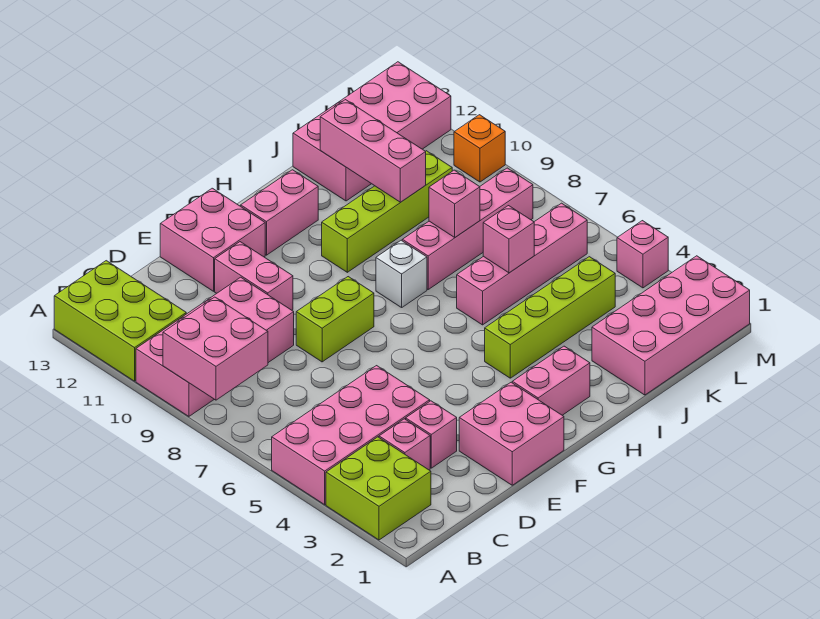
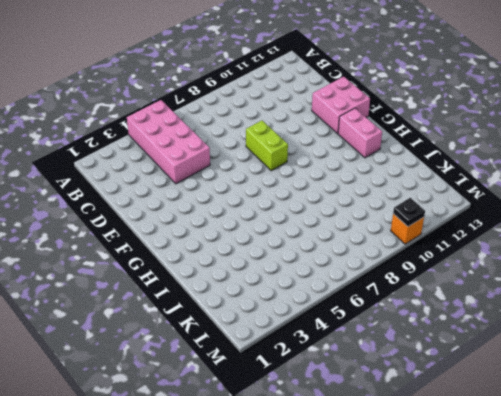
black plate M10 level 2 -> none
none -> lime brick A2:B3 level 1
none -> pink brick A9:D10 level 1
none -> lime brick A11:B13 level 1

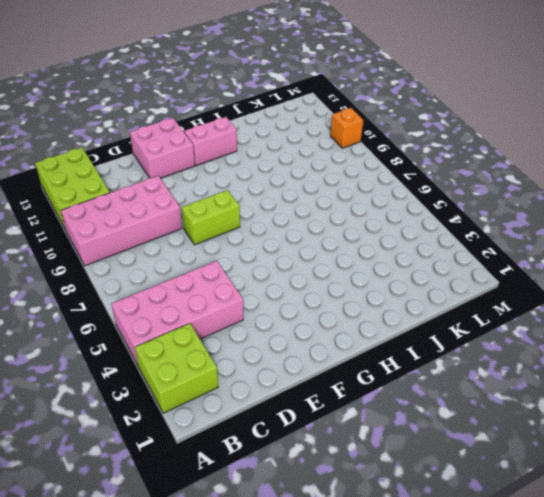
none -> pink brick C3 level 1
none -> pink brick D3 level 1
none -> pink brick E1:F2 level 1

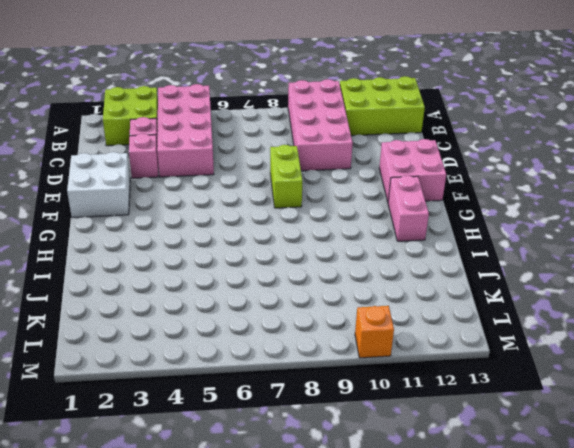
white brick E1:F2 level 1 -> pink brick E1:F2 level 1
none -> pink brick E10:E11 level 1
none -> pink brick G2:H2 level 1
none -> lime brick H4:K4 level 1

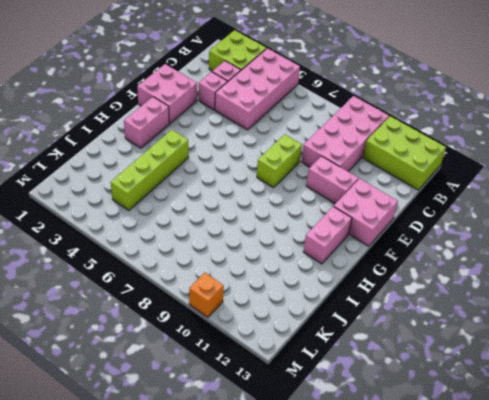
none -> white brick H8 level 1
none -> lime brick H10:K10 level 1
none -> pink brick I6:L6 level 1

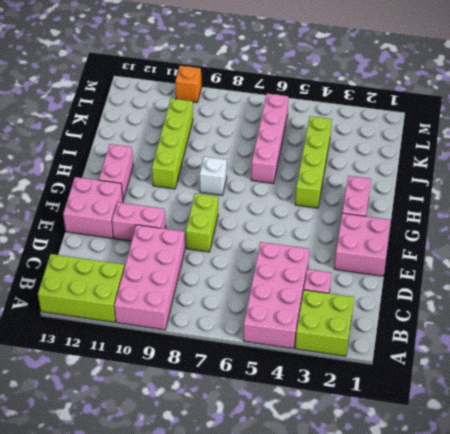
none -> pink brick D3 level 1
none -> pink brick I8:L8 level 1
none -> pink brick J1:M2 level 1

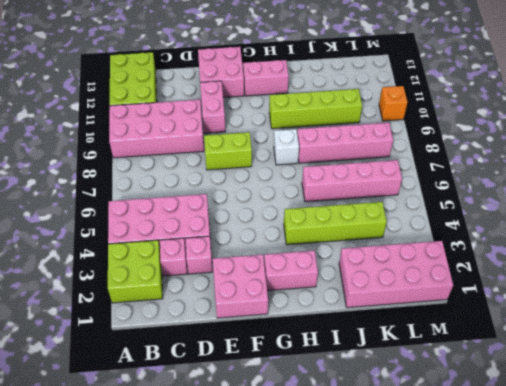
none -> pink brick J12:M13 level 1
none -> pink brick M4 level 1
none -> pink brick A8:B9 level 2

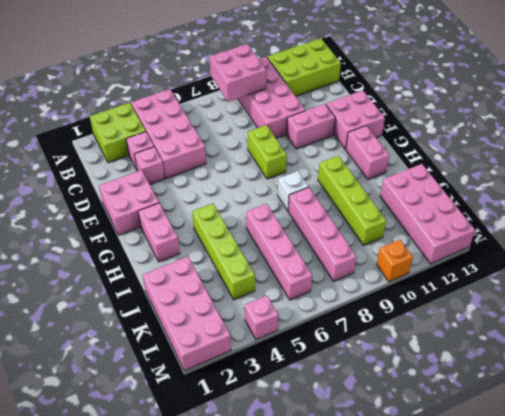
none -> pink brick J6 level 2
none -> pink brick J8 level 2
none -> pink brick J10:J12 level 2

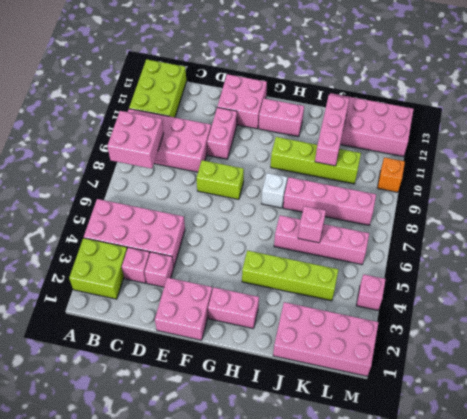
none -> pink brick J8 level 2

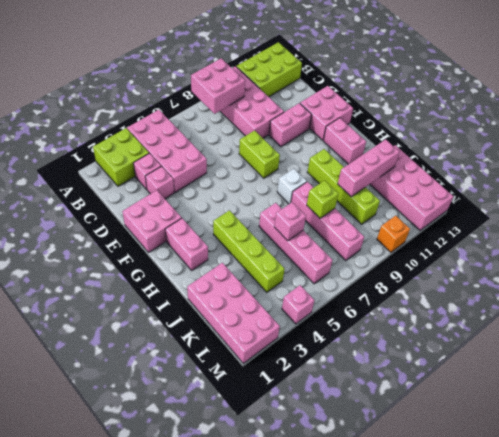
lime brick J8 level 2 -> pink brick J8 level 2

